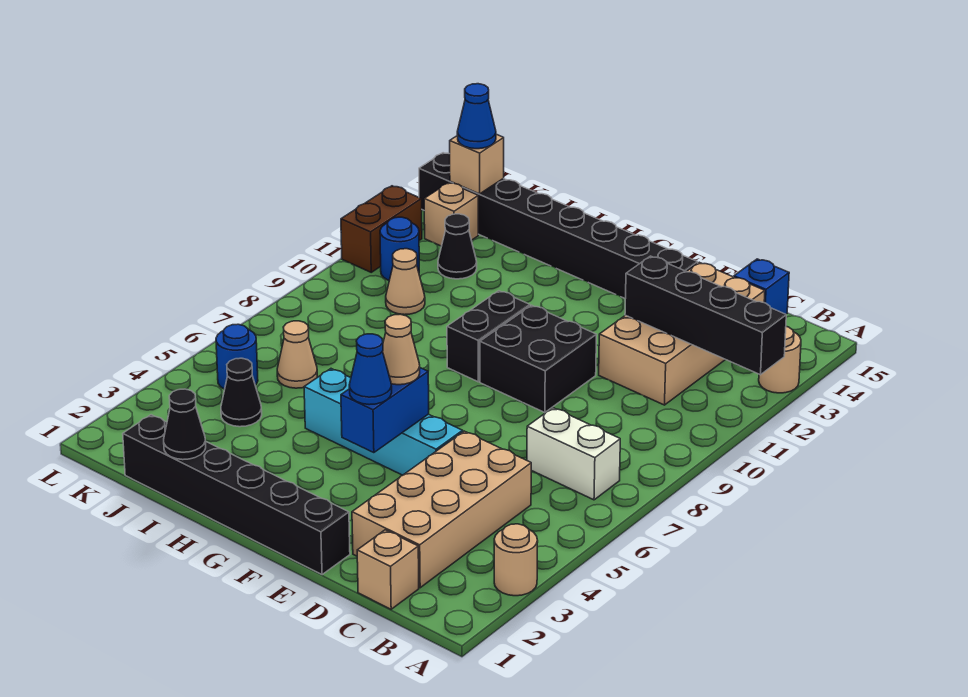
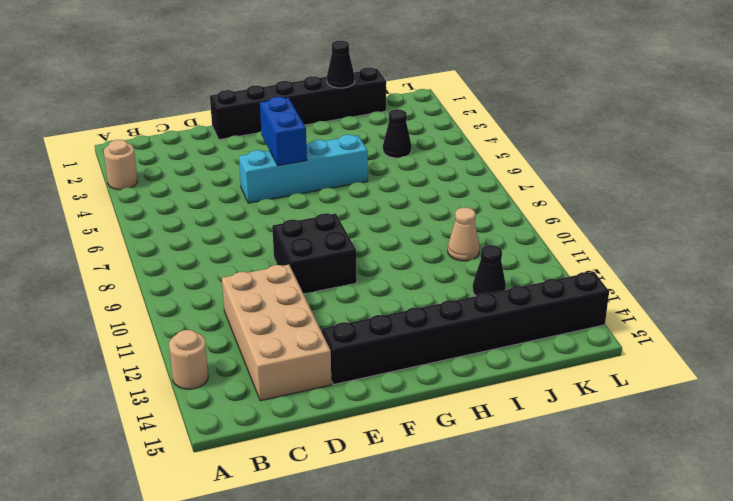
none -> white brick B7:C7 level 1
none -> tan brick C1 level 1
none -> tan brick C2:D5 level 1

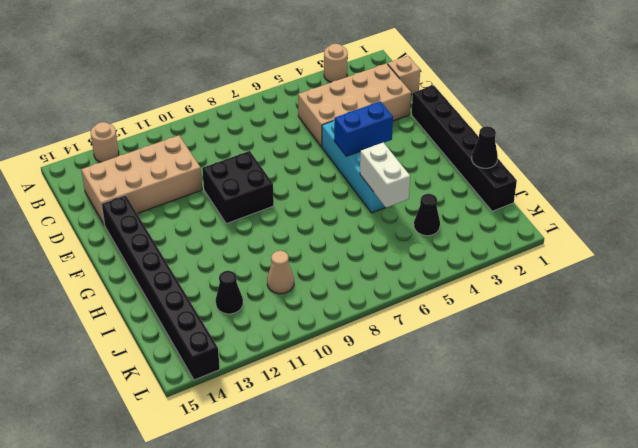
white brick H5:I5 level 2 -> white brick B7:C7 level 1
none -> blue brick C15 level 1
none -> black brick G9:G10 level 1
none -> tan cone J6 level 1

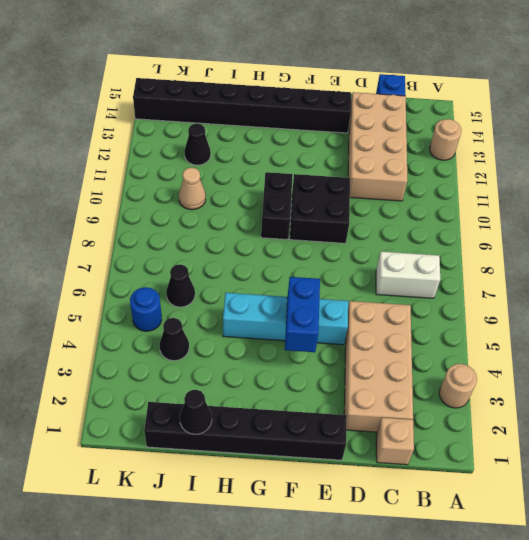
black cone J6 level 1 -> tan cone J6 level 1
none -> blue round brick K11 level 1
none -> tan brick K13 level 1
none -> brown brick L11:L12 level 1

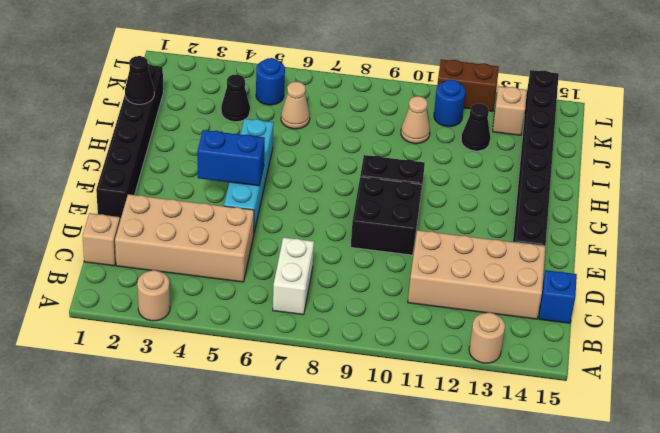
none -> black brick A12:D12 level 2
none -> tan brick K14 level 2
none -> blue cone F4 level 3

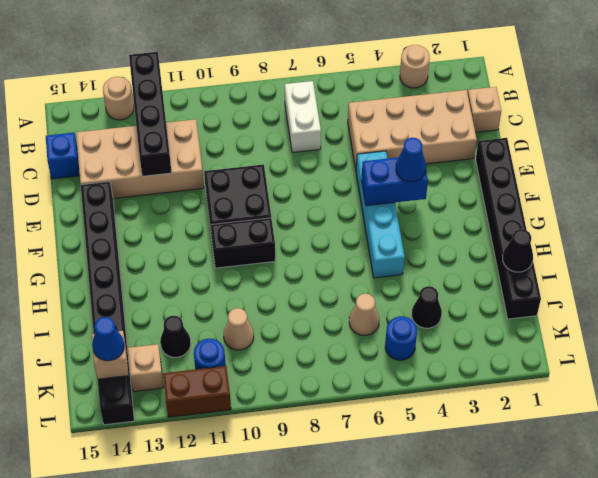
none -> tan cone F5 level 3

